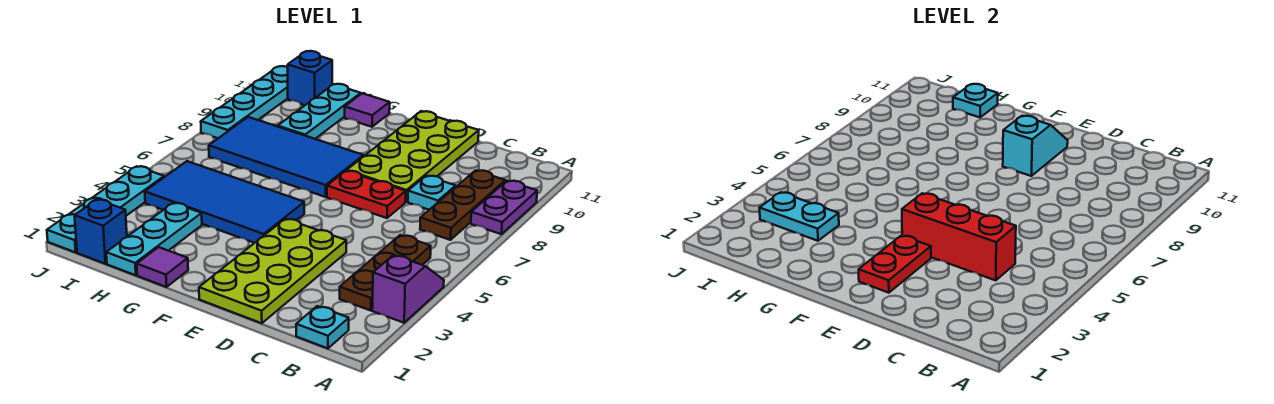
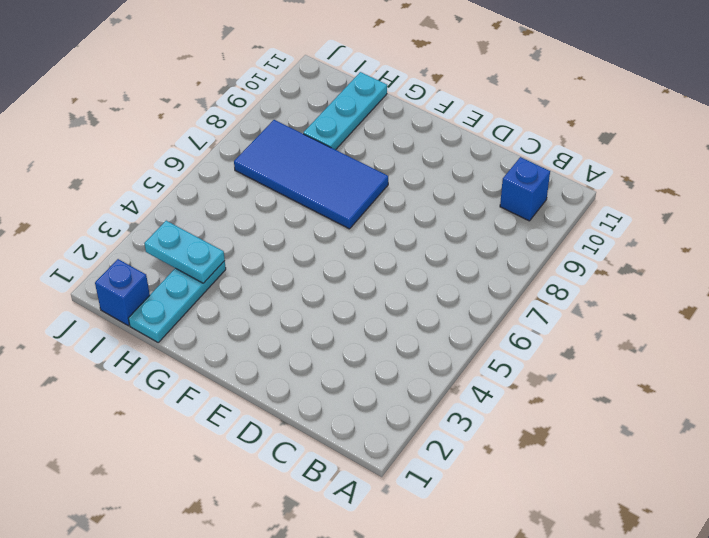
blue brick B10 level 1 -> blue brick I11 level 1
none -> purple slope A3:A4 level 1 top 3
none -> purple plate A8:A9 level 1
none -> cyan plate B1 level 1

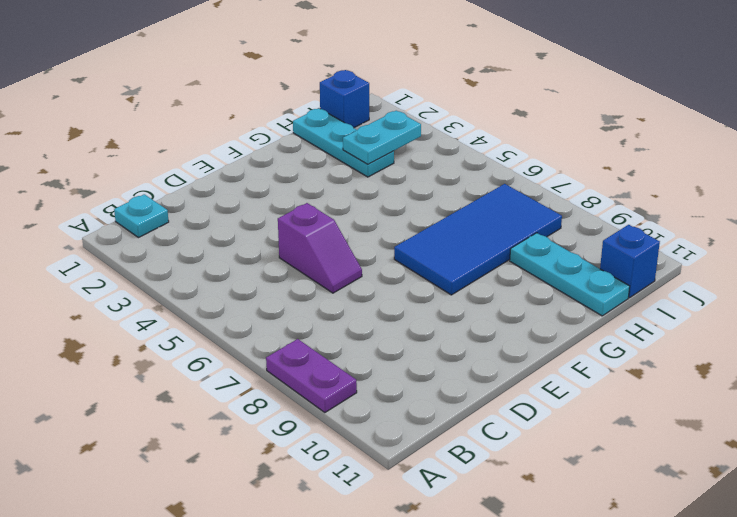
purple slope D5:D6 level 1 top 5 -> purple slope A3:A4 level 1 top 3
none -> brown plate B3:B5 level 1
none -> brown plate B7:B9 level 1
none -> cyan plate C8 level 1

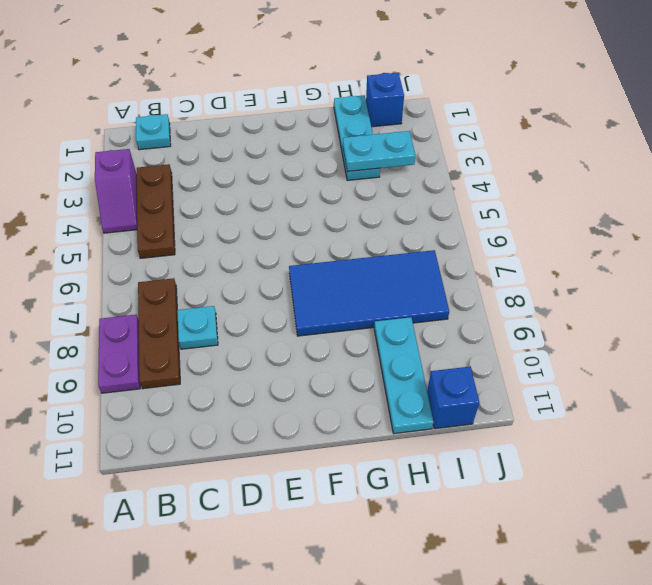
none -> lime plate D1:E4 level 1
none -> red plate D7:E7 level 1
none -> lime plate D8:E11 level 1

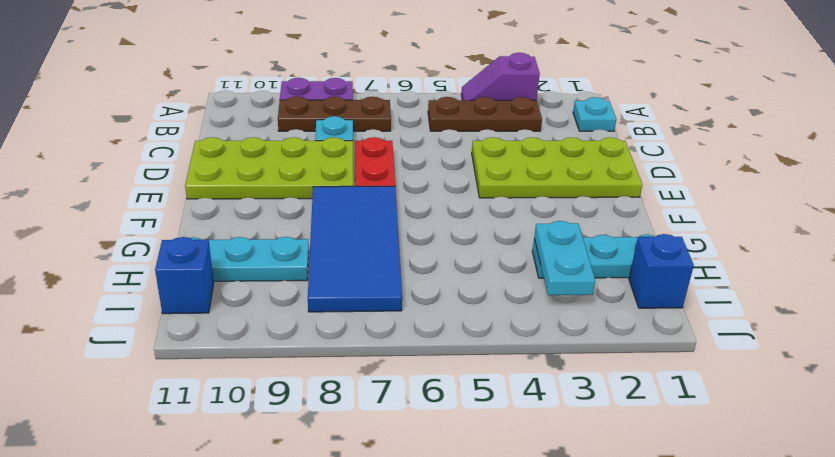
none -> blue tile F4:I5 level 1
none -> purple tile G1 level 1
none -> purple tile G11 level 1

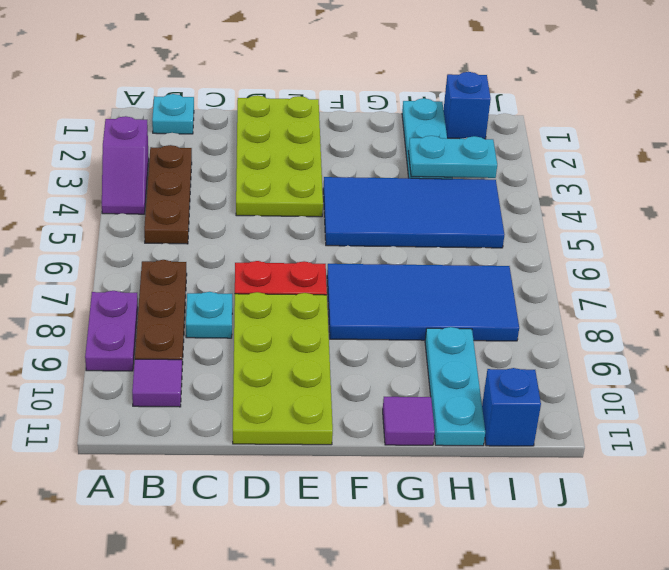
purple tile B10 level 1 -> purple tile G1 level 1
none -> cyan plate J1:J4 level 1
none -> cyan plate J8:J11 level 1
none -> red brick C4:E4 level 2

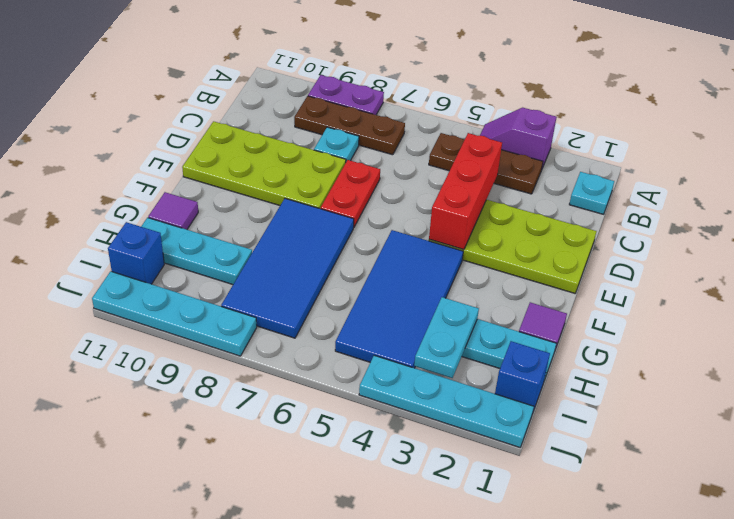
none -> red plate E2:E3 level 2
none -> cyan slope E9:E10 level 2 top 9
none -> cyan plate H11 level 2

